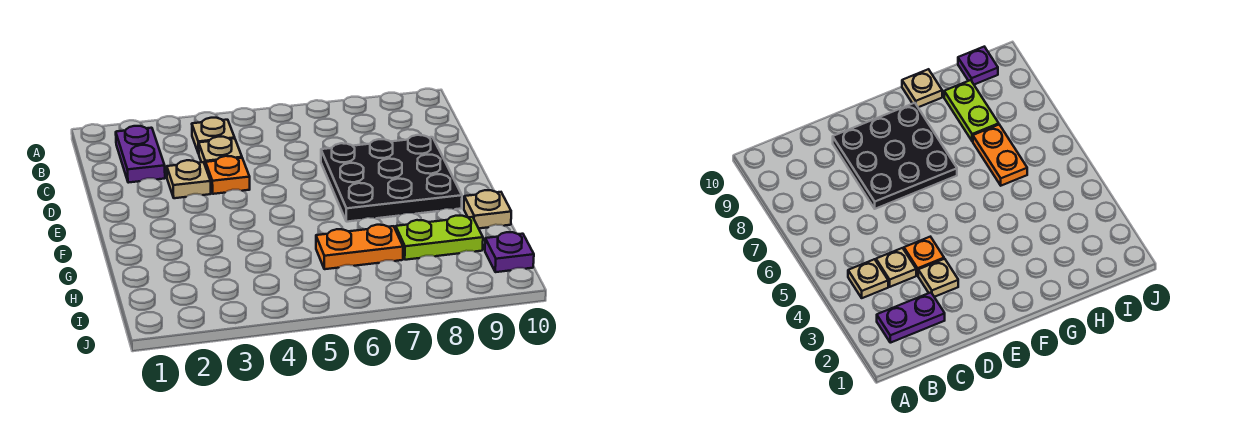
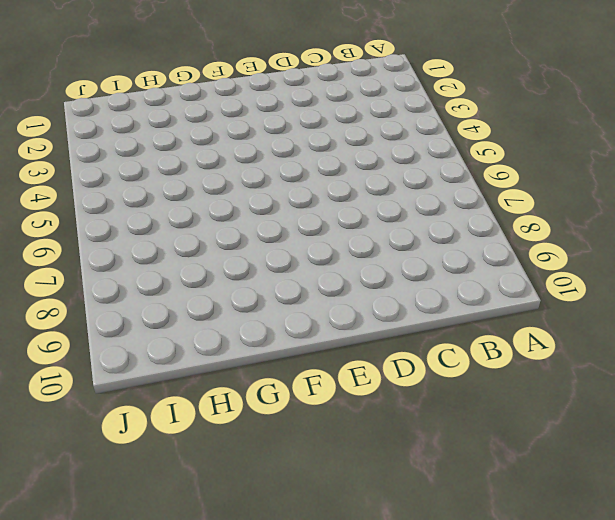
none -> purple plate B2:C2 level 1
none -> tan plate B4 level 1

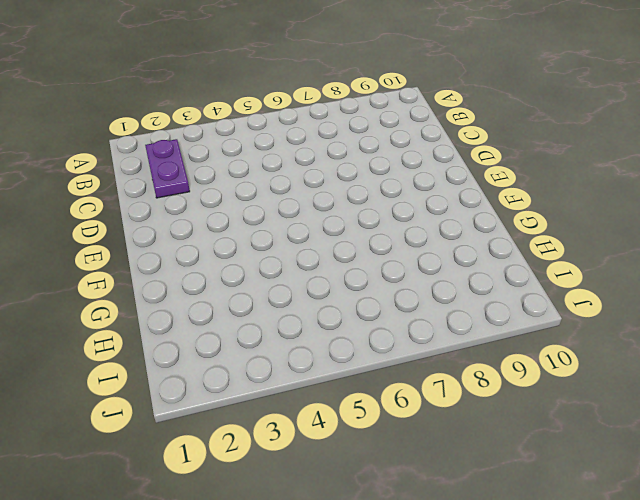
none -> tan plate B4 level 1
none -> tan plate C4 level 1

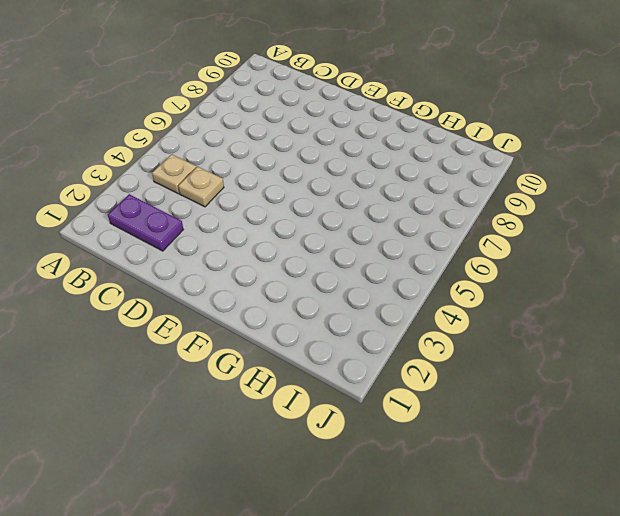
none -> tan plate D3 level 1
none -> orange plate D4 level 1

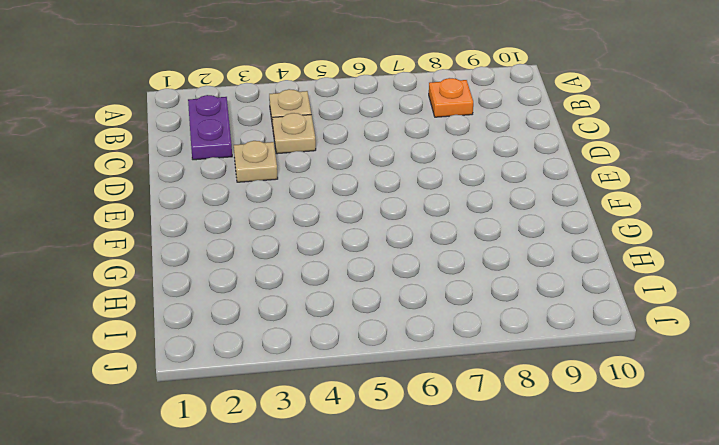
orange plate B8 level 1 -> orange plate D4 level 1
none -> black plate D7:F9 level 1
none -> tan plate G10 level 1

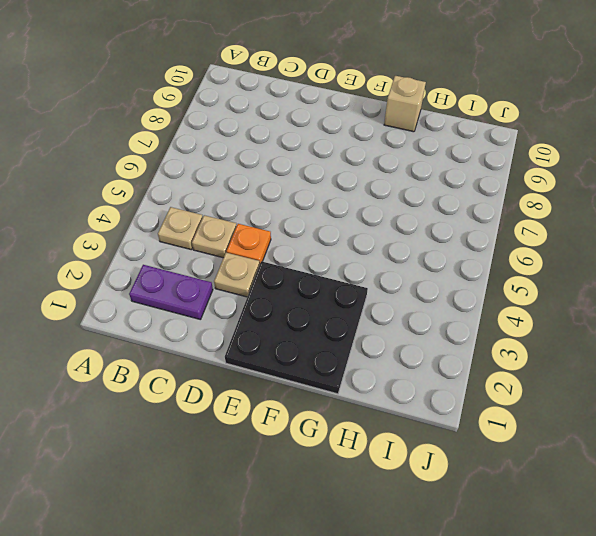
black plate E1:G3 level 1 -> black plate D7:F9 level 1
tan brick G10 level 1 -> tan plate G10 level 1
none -> orange plate H6:H7 level 1
none -> lime plate H8:H9 level 1

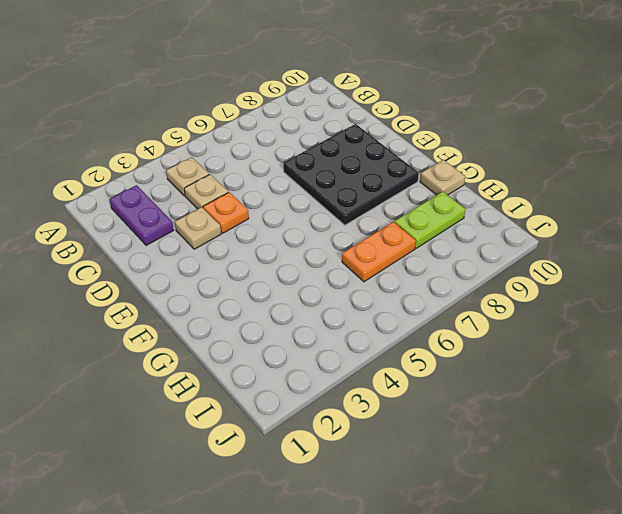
none -> purple plate I10 level 1

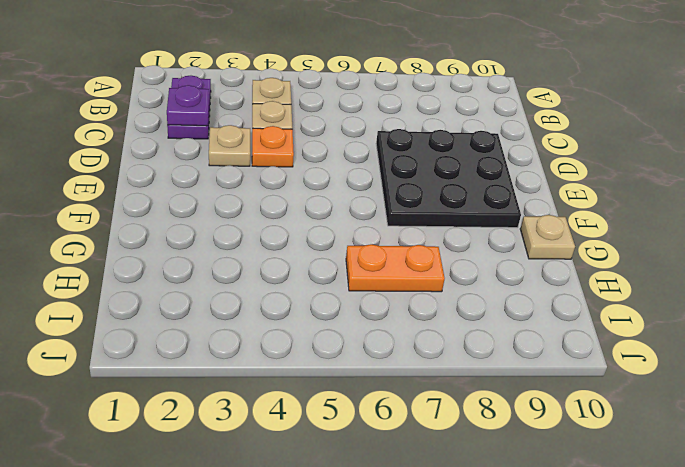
purple plate C2 level 2 -> purple plate I10 level 1
none -> lime plate H8:H9 level 1

